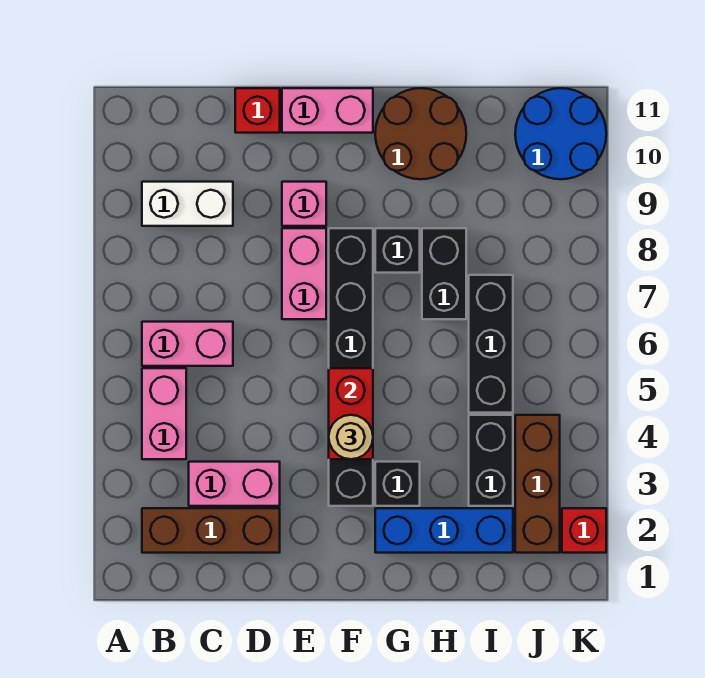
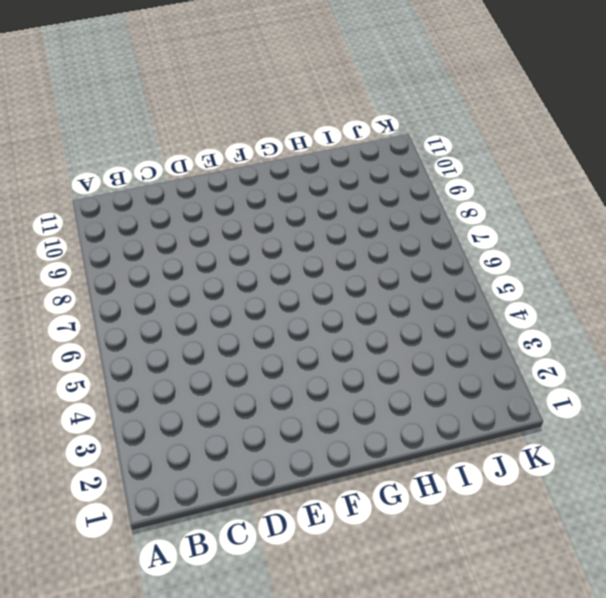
none -> brown brick B2:D2 level 1
none -> pink brick B4:B5 level 1
none -> pink brick B6:C6 level 1

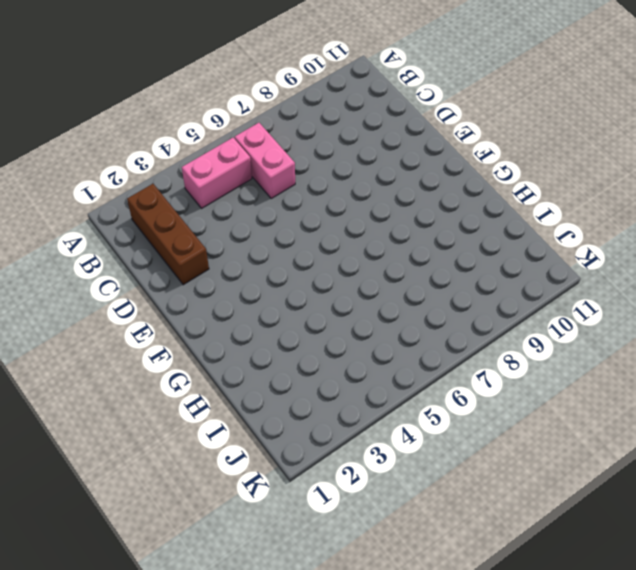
none -> white brick B9:C9 level 1
none -> pink brick C3:D3 level 1
none -> red brick D11 level 1

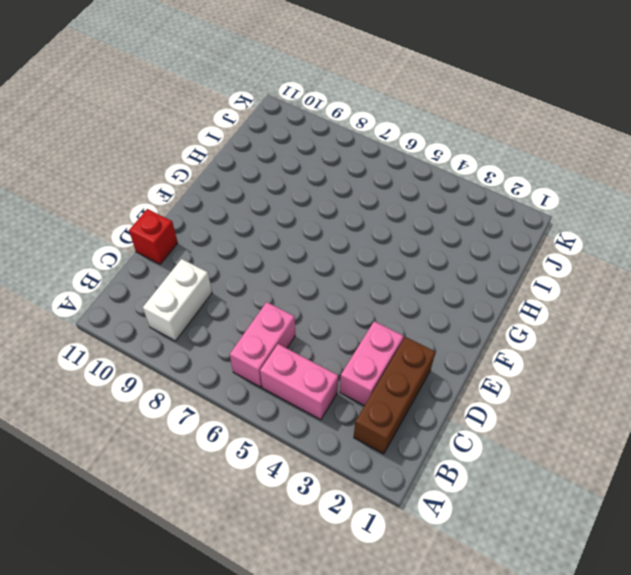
none -> pink brick E7:E8 level 1
none -> pink brick E9 level 1
none -> pink brick E11:F11 level 1

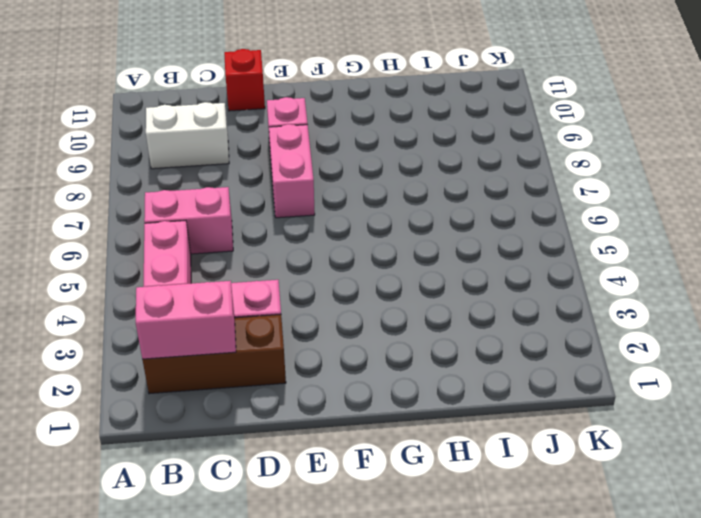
pink brick B2:C2 level 2 -> pink brick E11:F11 level 1
none -> black brick F3:F8 level 1
none -> blue brick G2:I2 level 1
none -> black brick G3 level 1

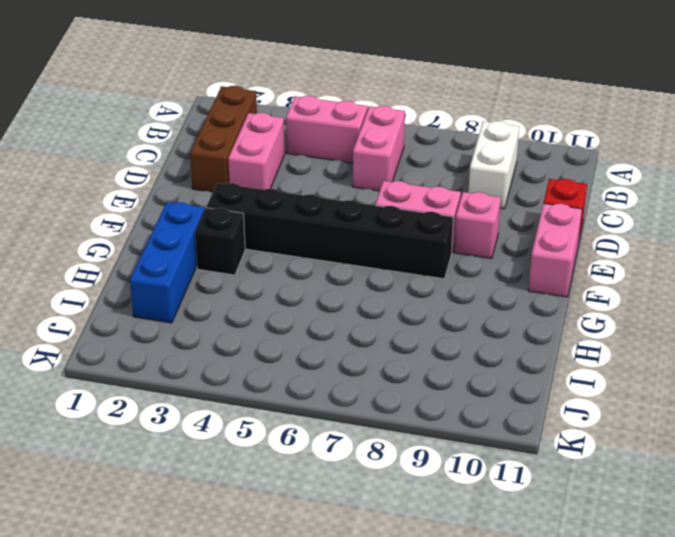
none -> black brick G8 level 1
none -> brown round brick G10:H11 level 1
none -> black brick H7:H8 level 1

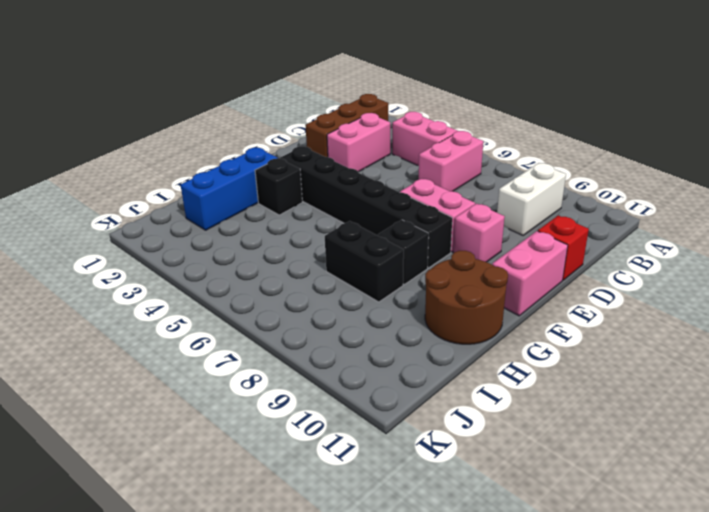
none -> black brick I3:I4 level 1
none -> black brick I5:I7 level 1
none -> brown brick J2:J4 level 1

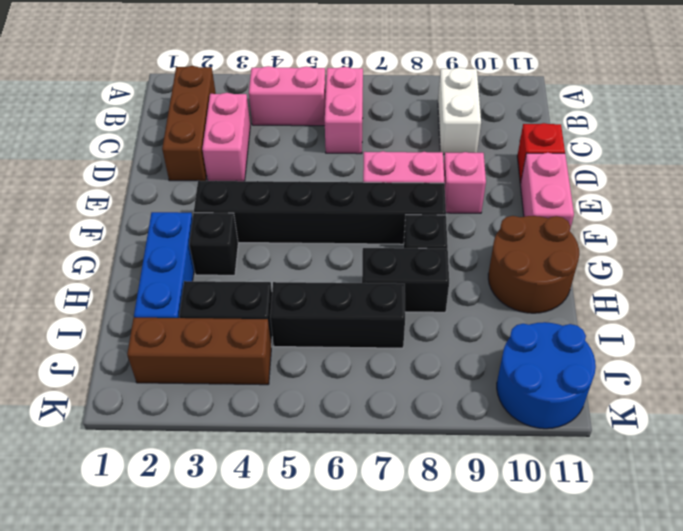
none -> red brick K2 level 1
none -> red brick F4:F5 level 2
none -> tan round brick F4 level 3

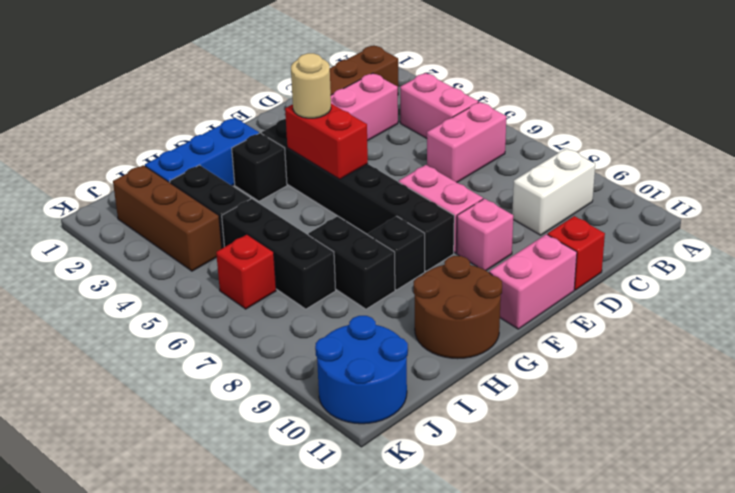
red brick J6 level 1 -> red brick K2 level 1

